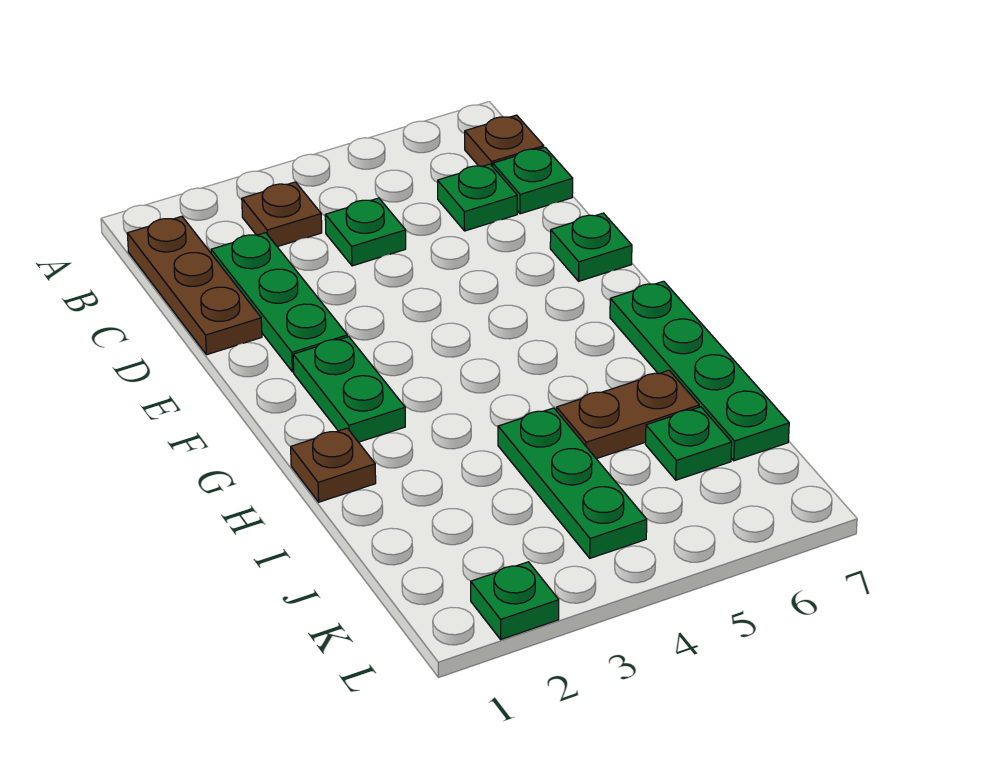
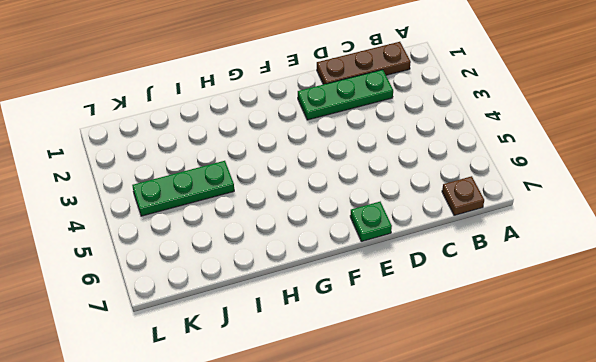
none -> brown plate B3 level 1
none -> green plate C4 level 1
none -> green plate C6 level 1

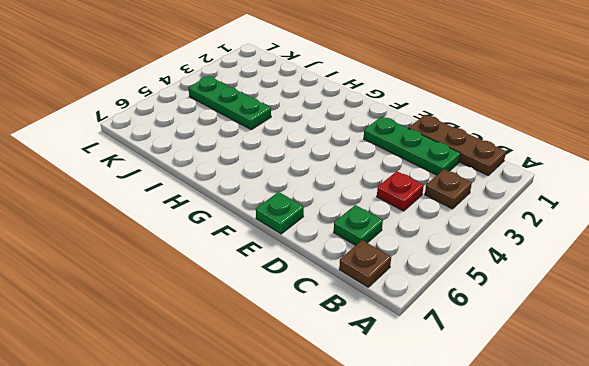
red plate C4 level 1 -> green plate C4 level 1
none -> green plate C7 level 1
none -> green plate F2:G2 level 1
none -> green plate G7:J7 level 1

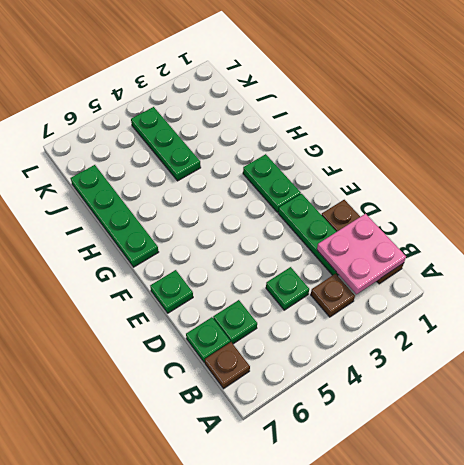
pink plate B1:C2 level 2 -> none
none -> brown plate H1 level 1
none -> brown plate I5:I6 level 1
none -> green plate J6 level 1

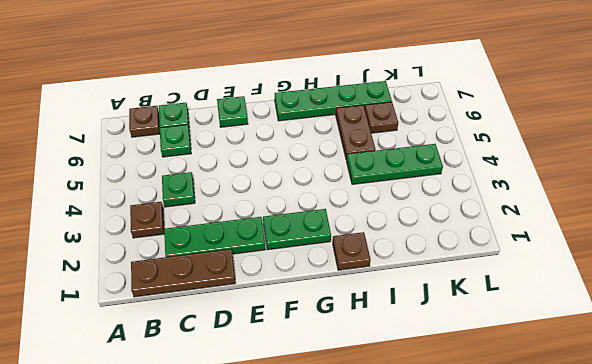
brown plate J6 level 1 -> green plate J6 level 1
none -> green plate L2 level 1

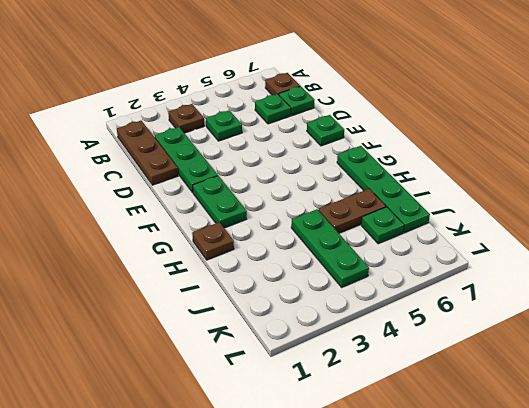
none -> green plate L2 level 1

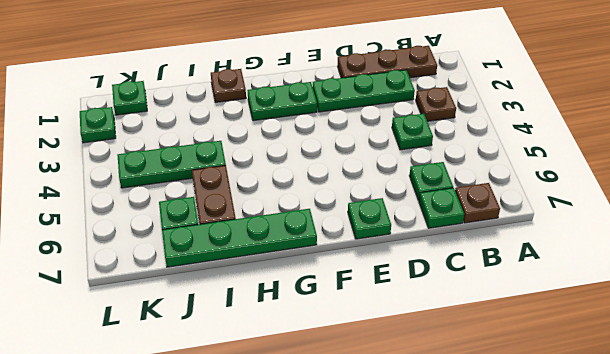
green plate K1 level 1 -> none

